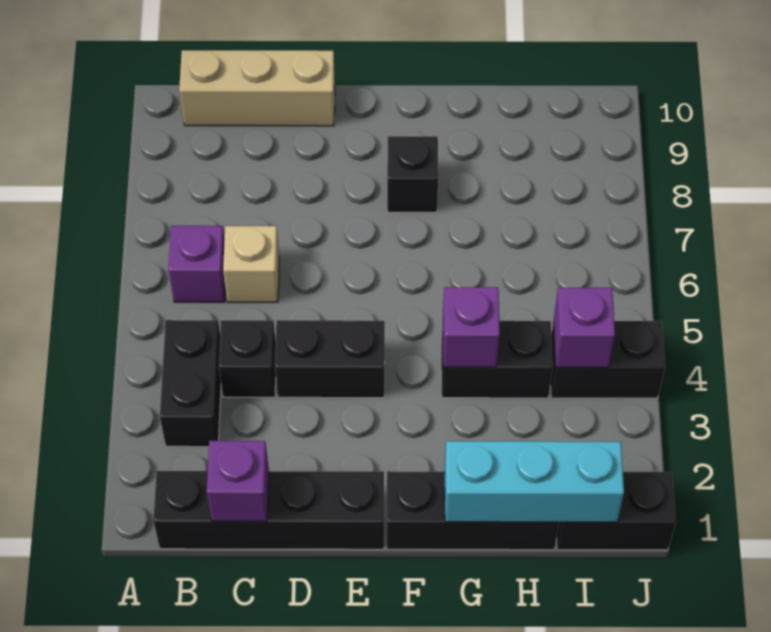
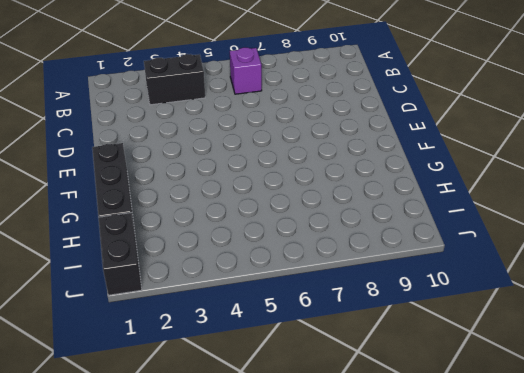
none -> black brick B1:E1 level 1
none -> tan brick B10:D10 level 1
none -> black brick C4 level 1

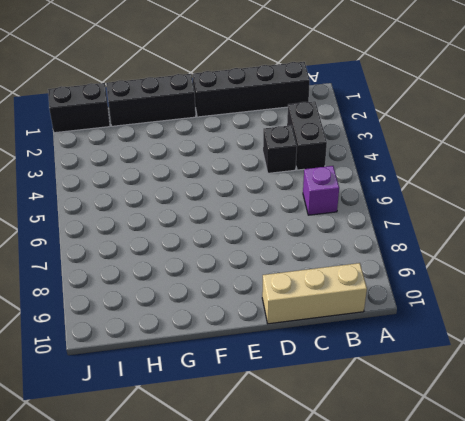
none -> tan brick C6 level 1
none -> black brick D4:E4 level 1
none -> black brick F8 level 1

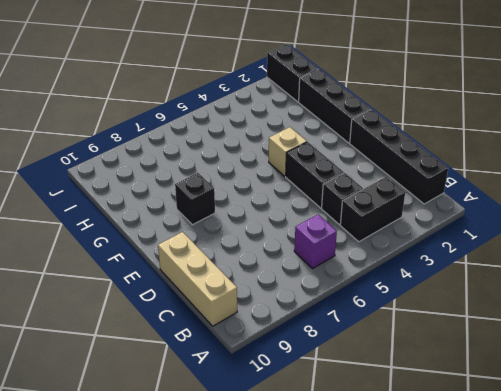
tan brick F4 level 1 -> tan brick C6 level 1
none -> black brick G4:H4 level 1
none -> black brick I4:J4 level 1
none -> purple brick C1 level 2

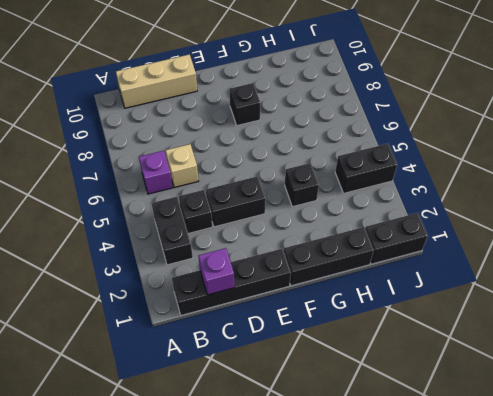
black brick G4 level 1 -> black brick G4:H4 level 1
none -> cyan brick G1:I1 level 2
none -> purple brick G4 level 2
none -> purple brick I4 level 2

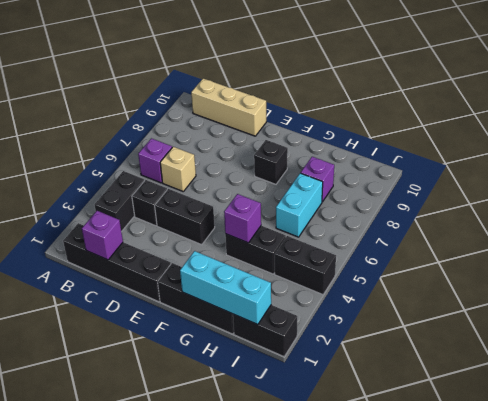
cyan brick H6:H7 level 1 -> none
purple brick H8 level 1 -> purple brick I4 level 2

